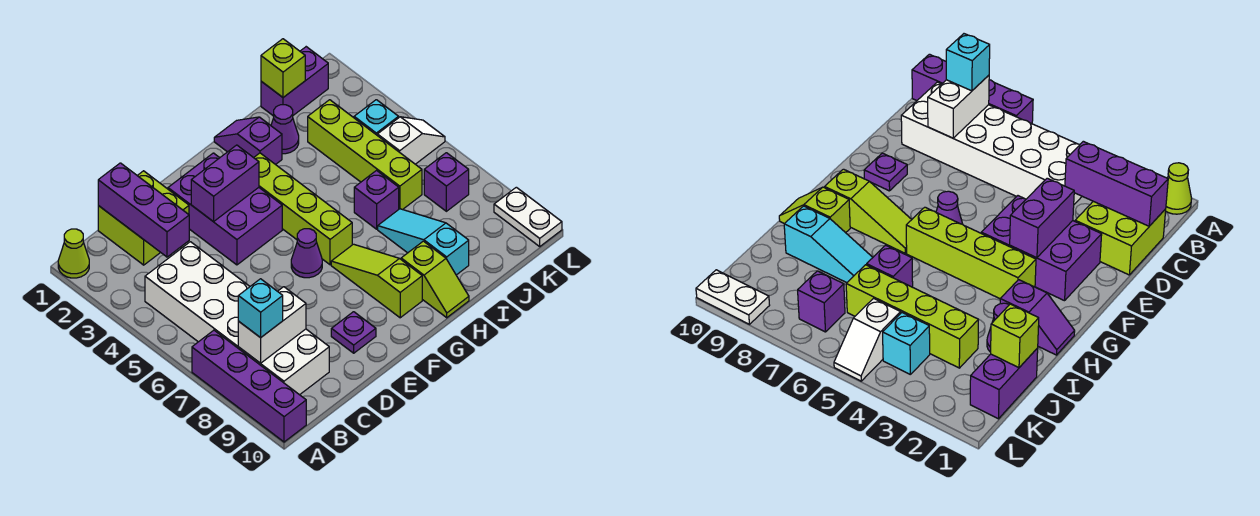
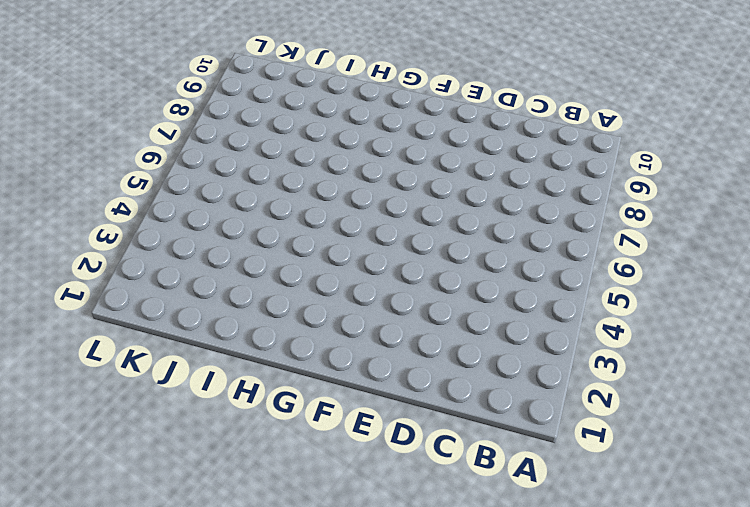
none -> lime cone A1 level 1
none -> purple brick A7:A10 level 1
none -> white brick B4:C9 level 1

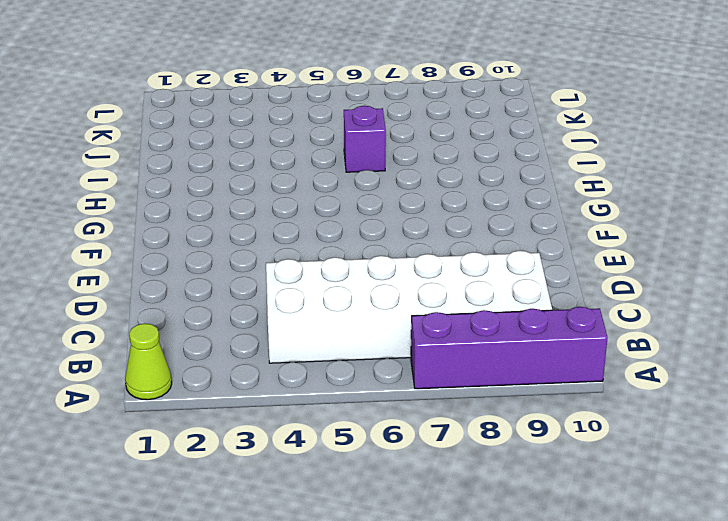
none -> lime brick C1:D2 level 1
none -> purple brick E2:F4 level 1
none -> purple plate E9 level 1

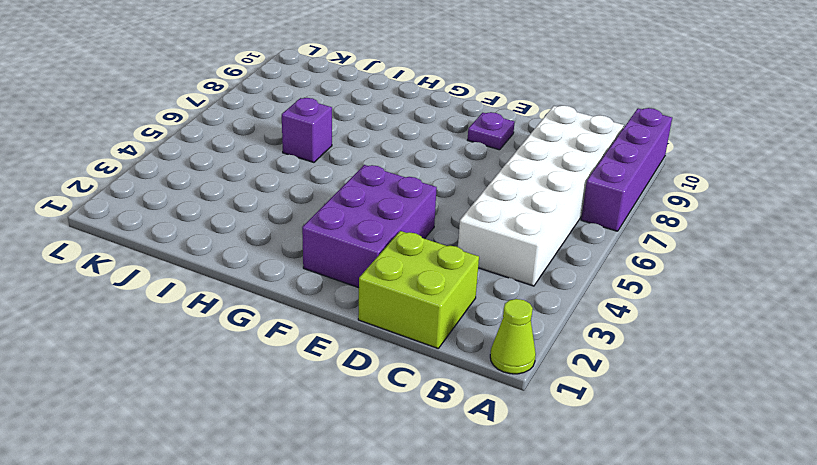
none -> purple cone F6 level 1
none -> lime brick G3:G6 level 1
none -> lime slope G7:G9 level 1 top 9

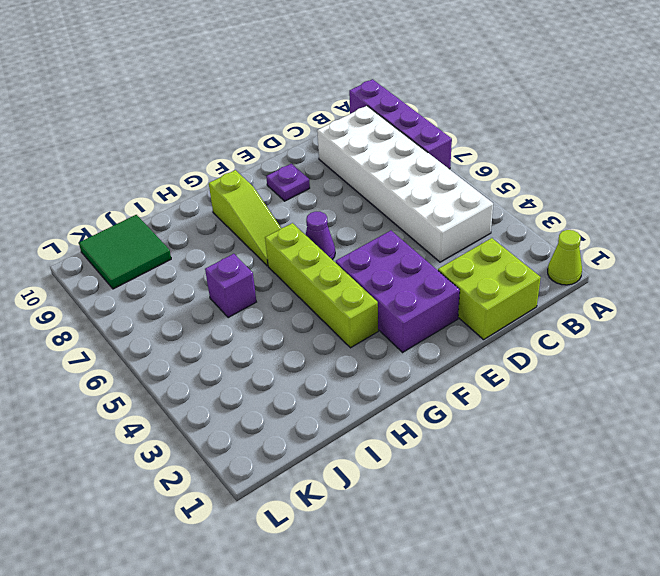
green tile J9:K10 level 1 -> none
none -> purple slope H1:H2 level 1 top 2
none -> lime slope H9:H10 level 1 top 9
none -> purple cone I2 level 1

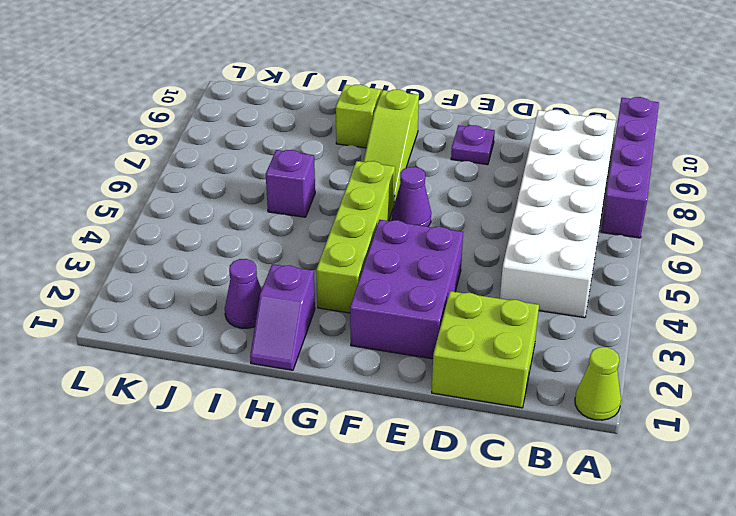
none -> cyan slope I7:I9 level 1 top 9
none -> purple brick J1:K1 level 1
none -> lime brick J3:J6 level 1

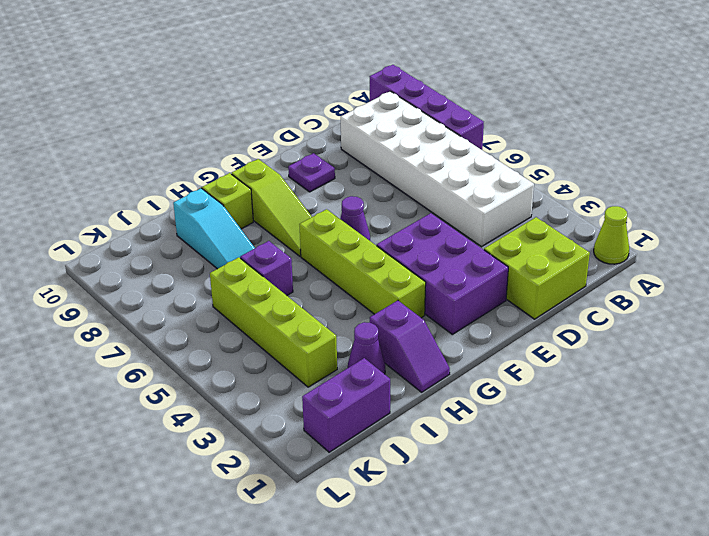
none -> cyan brick K4 level 1
none -> white slope K5:L5 level 1 top K
none -> purple brick K7 level 1

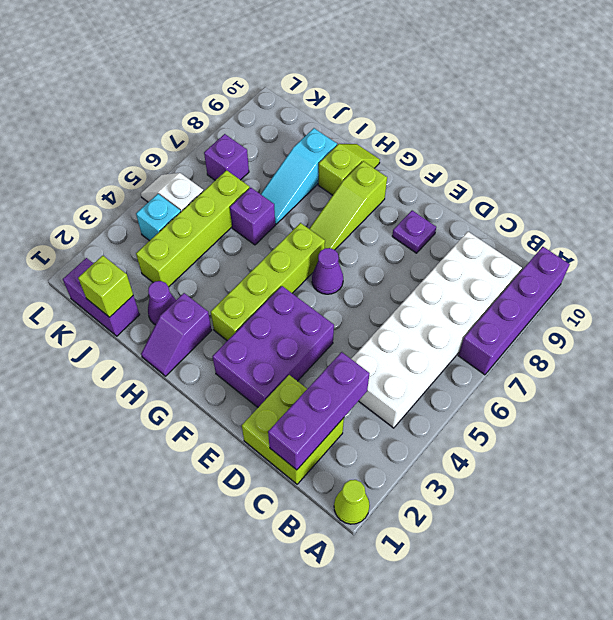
none -> white plate L9:L10 level 1
none -> white brick B8:C8 level 2
none -> purple brick E3:F3 level 2

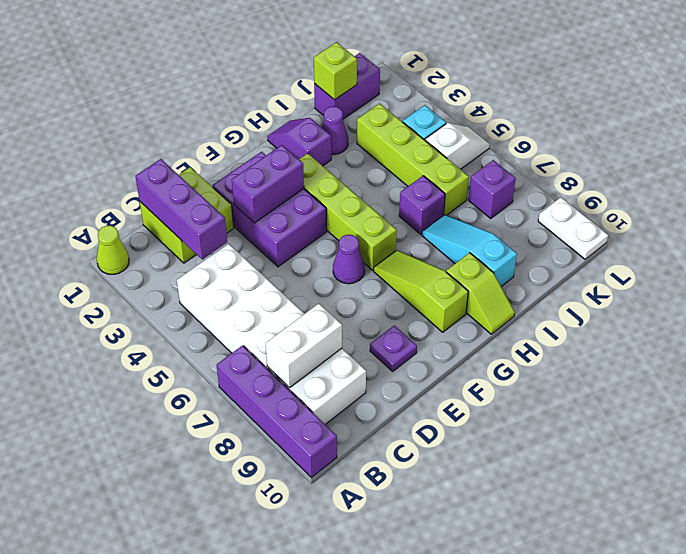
none -> cyan brick B8 level 3

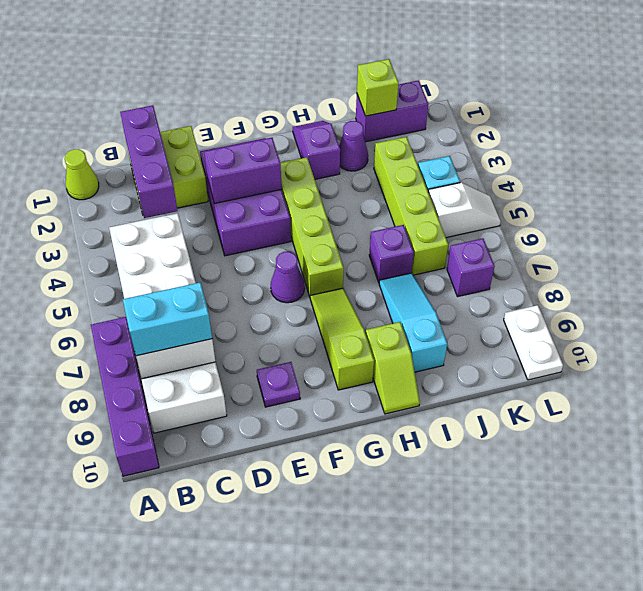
cyan brick B8:C8 level 3 -> cyan brick B8 level 3

